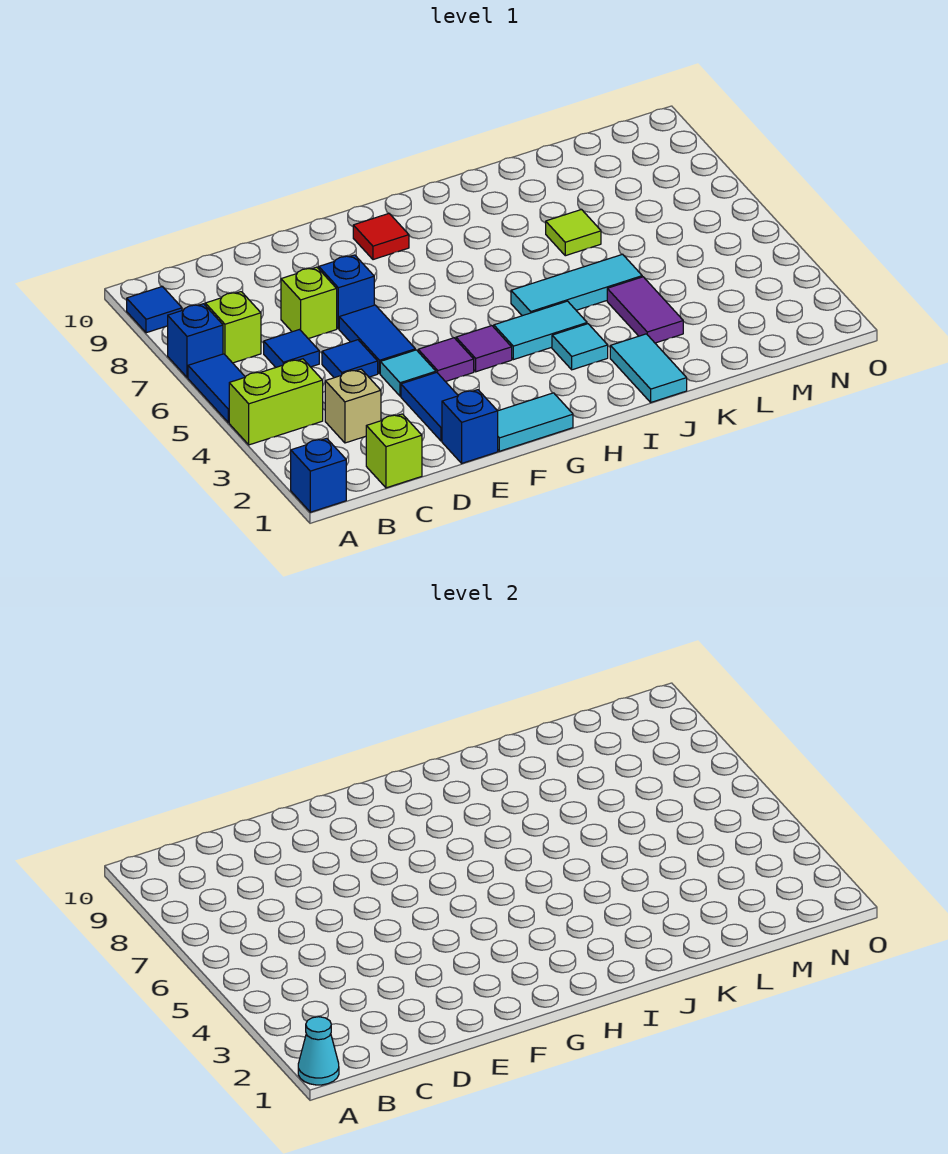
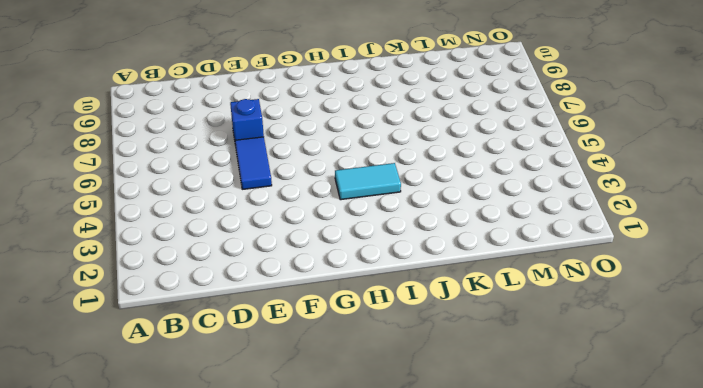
none -> blue brick A1 level 1
none -> lime brick A4:B4 level 1
none -> blue tile A5:A6 level 1

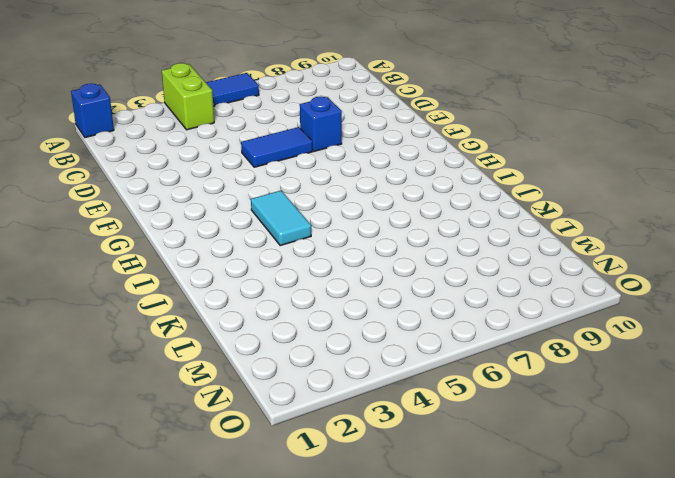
none -> blue brick A7 level 1
none -> blue tile A9 level 1
none -> lime brick B7 level 1

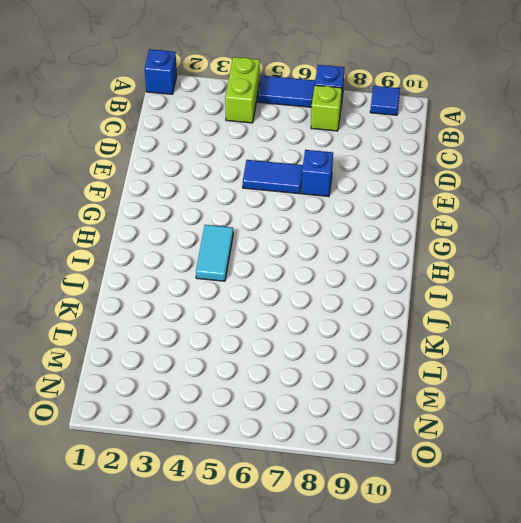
none -> lime brick C1 level 1
none -> tan brick C3 level 1
none -> blue tile C6 level 1

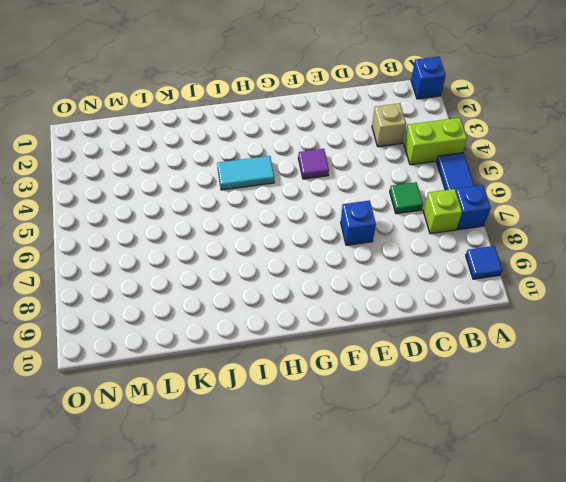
green tile C6 level 1 -> blue tile C6 level 1
none -> lime brick C1 level 1
none -> blue tile D5 level 1
none -> lime brick D7 level 1

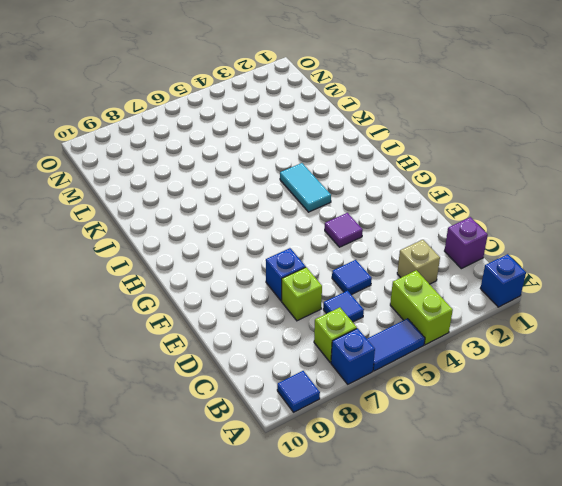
purple brick C1 level 1 -> lime brick C1 level 1
none -> blue brick E1 level 1
none -> blue tile E2:E3 level 1
none -> cyan tile E4 level 1

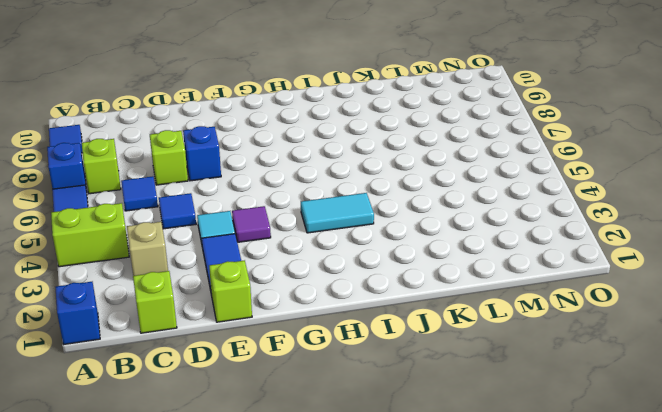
lime brick E1 level 1 -> blue brick E1 level 1
none -> blue tile E5:E6 level 1
none -> cyan tile F1:G1 level 1
none -> purple tile G4 level 1

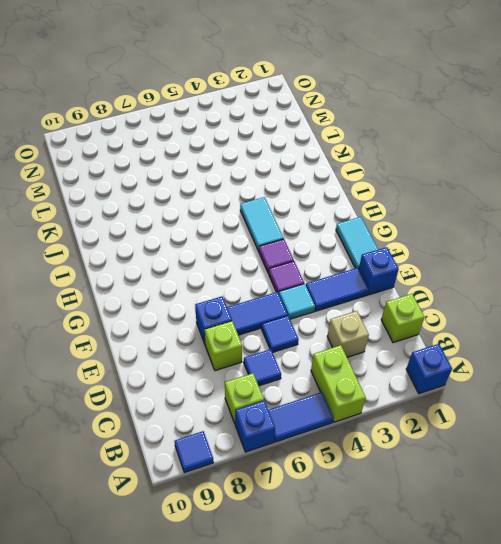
none -> red tile G9 level 1
none -> cyan tile I3 level 1
none -> cyan tile I5:K5 level 1

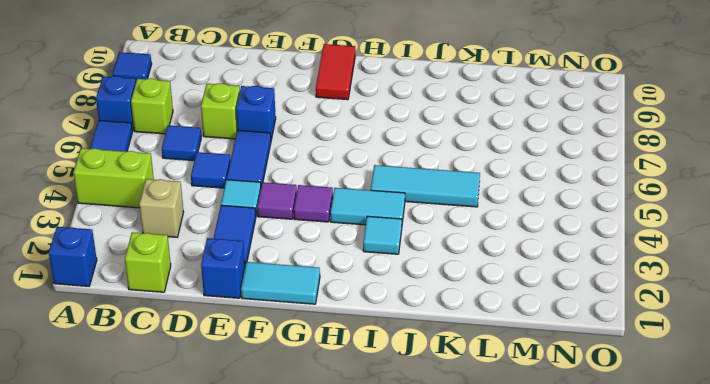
red tile G9:G10 level 1 -> red tile G9 level 1
none -> cyan tile J1:J2 level 1
none -> purple tile K3:K4 level 1
none -> lime tile K7 level 1

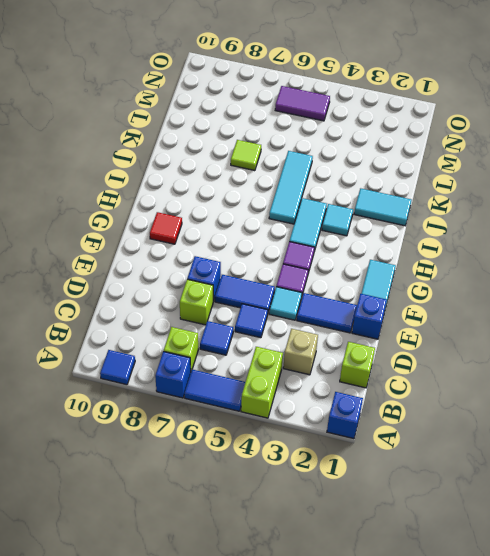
purple tile N5:N6 level 1 -> purple tile K3:K4 level 1
none -> cyan cone A1 level 2

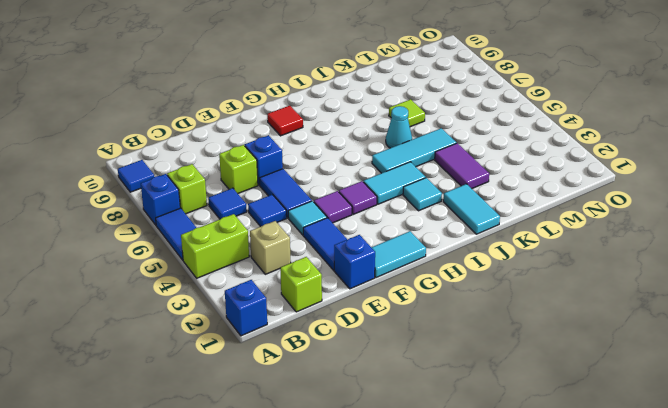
cyan cone J6 level 1 -> cyan cone A1 level 2

